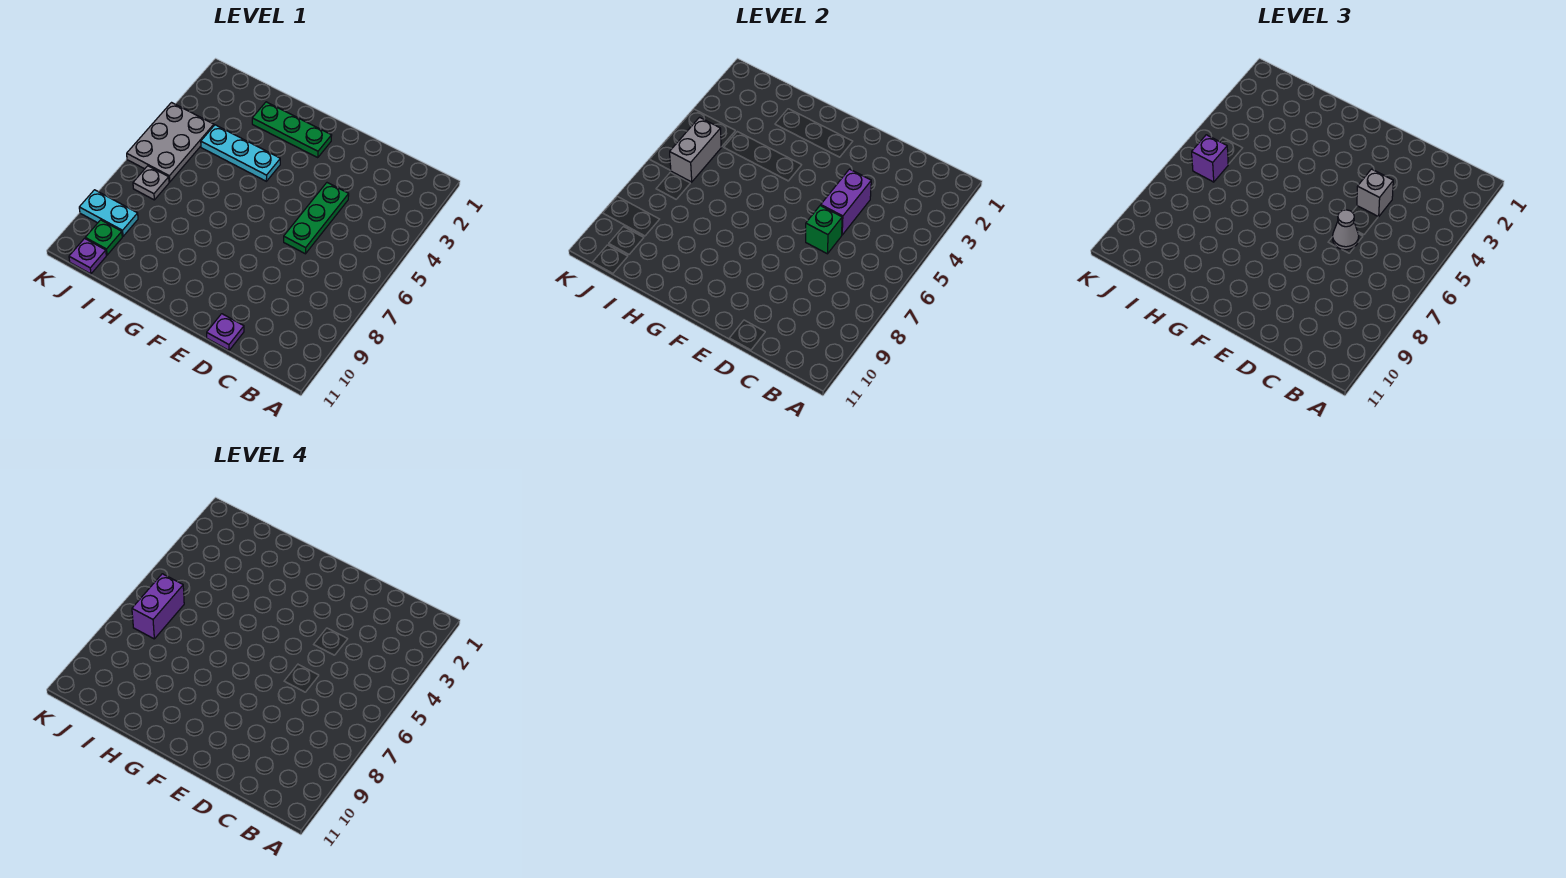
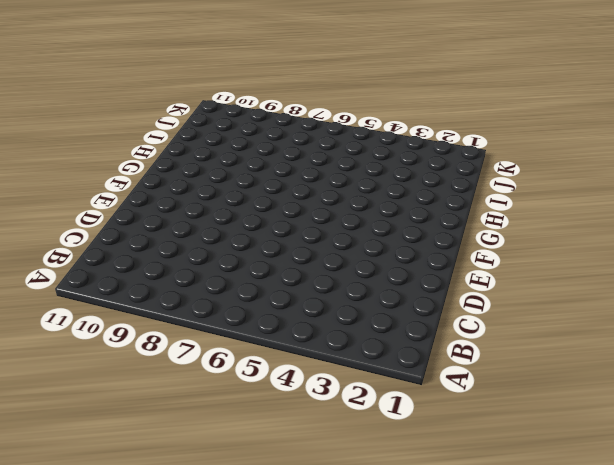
none -> green plate D4:D6 level 1
none -> purple plate D11 level 1
none -> green plate F2:H2 level 1

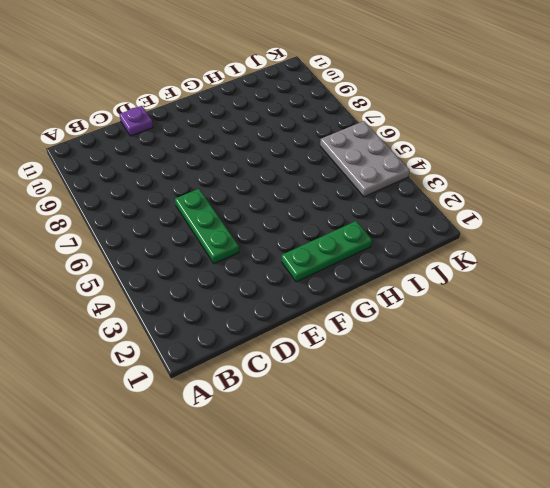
none -> cyan plate G4:I4 level 1
none -> grey plate J7 level 1
none -> cyan plate J9:K9 level 1

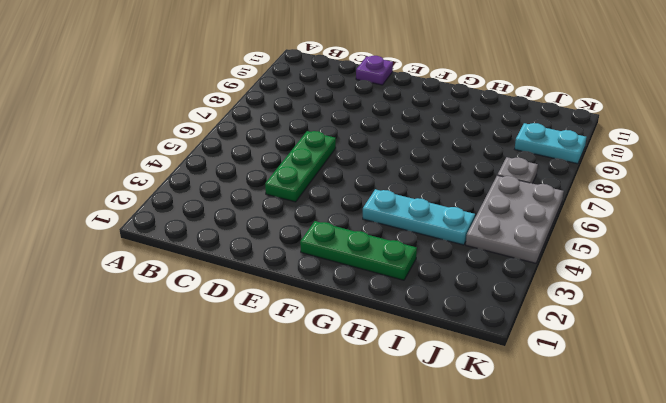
none -> green plate J10 level 1
none -> purple plate J11 level 1
none -> purple brick D4:D5 level 2

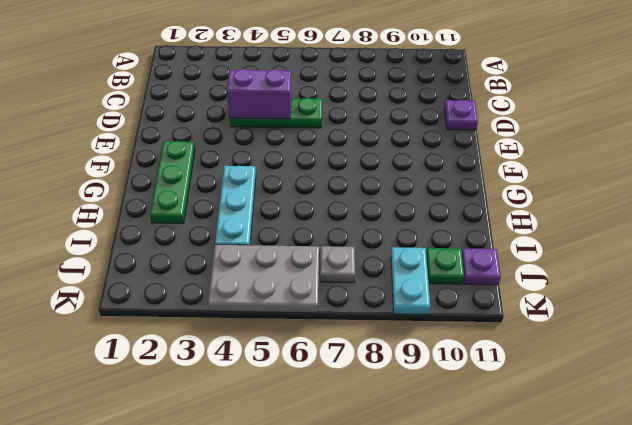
none -> green brick D6 level 2
none -> grey brick J5:J6 level 2
none -> grey brick D4 level 3

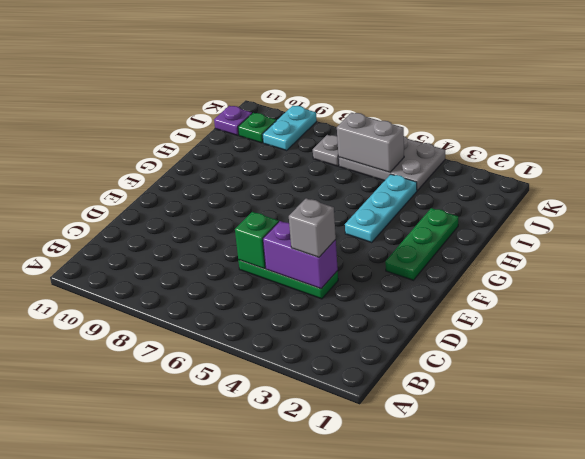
none -> purple plate D11 level 1
none -> grey cone D6 level 3
none -> purple brick J6 level 3

